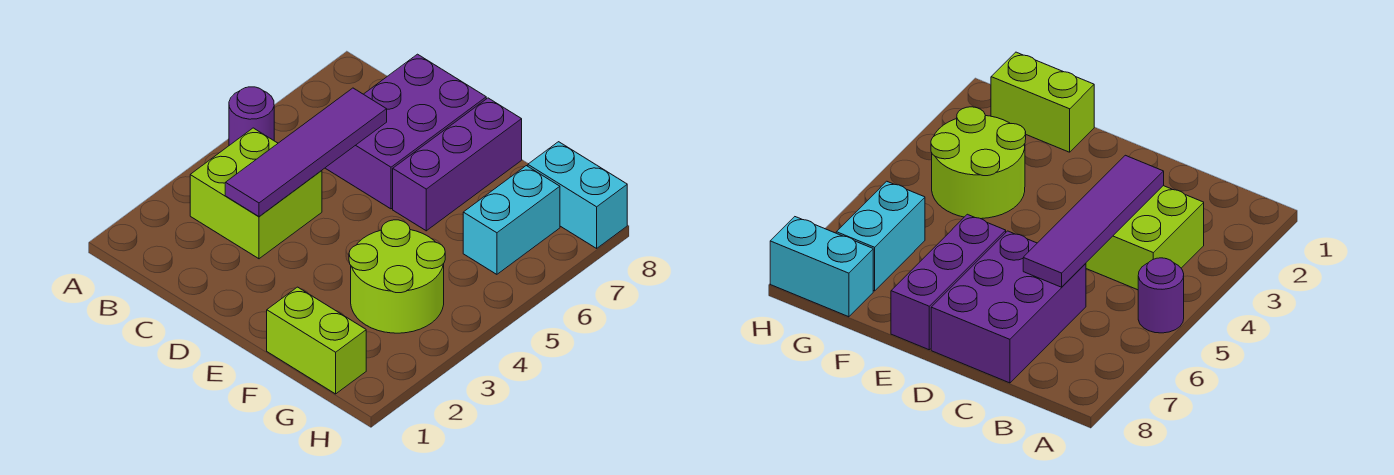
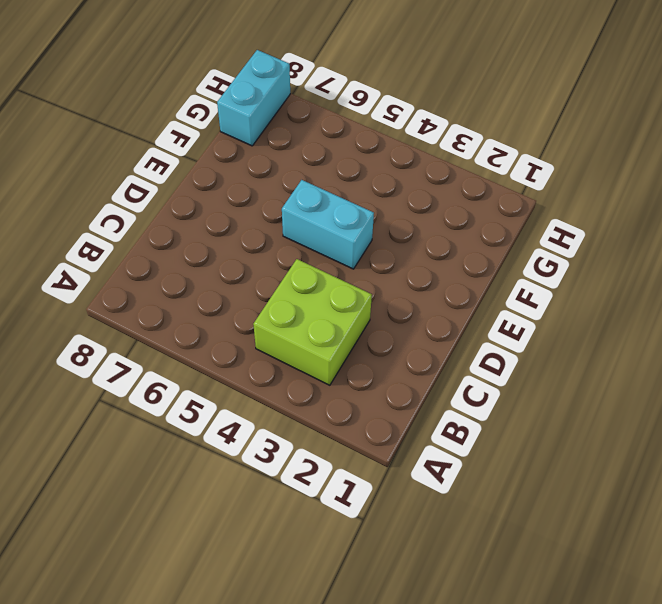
cyan brick E4:E5 level 1 -> cyan brick G6:G7 level 1
none -> purple round brick A5 level 1
none -> purple brick C6:D8 level 1

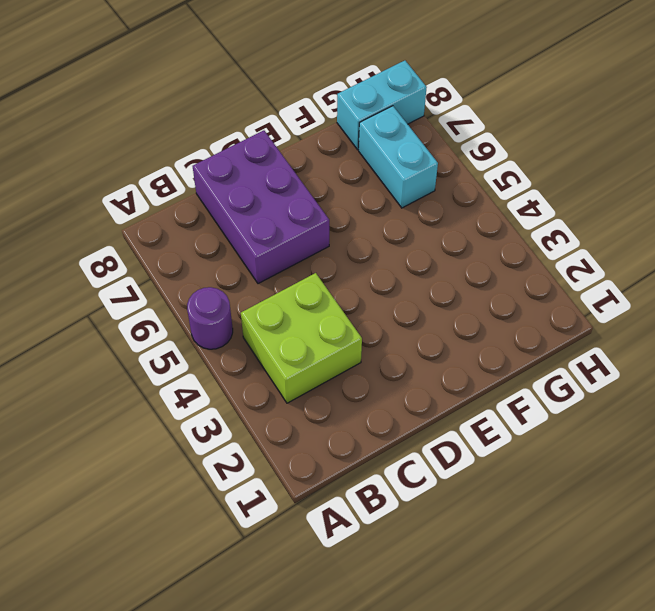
none -> purple brick E6:E8 level 1
none -> lime brick F1:G1 level 1

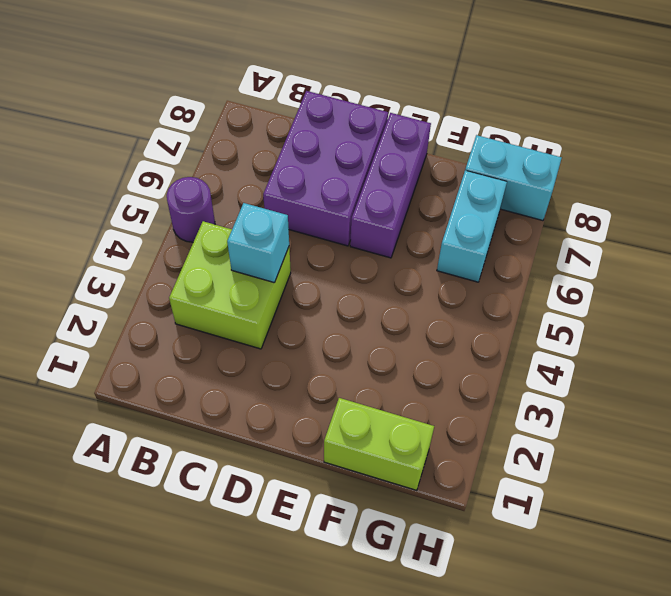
cyan brick C4 level 2 -> purple tile C3:C6 level 2
none -> lime round brick F3:G4 level 1

